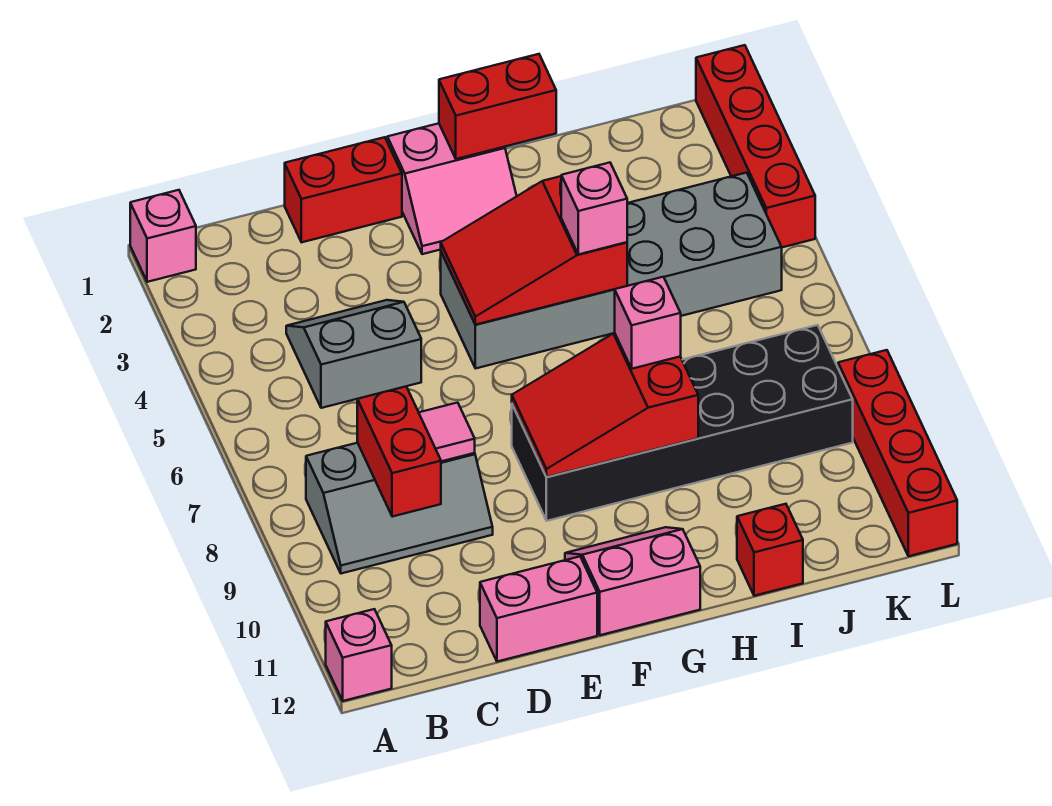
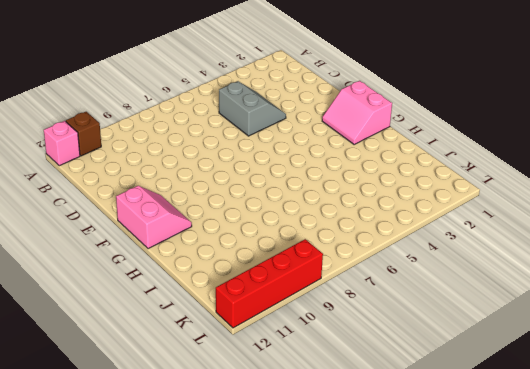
brown brick A11 level 1 -> none
none -> pink brick A1 level 1
none -> grey slope B8:D9 level 1 top 8
none -> red brick D1:E1 level 1

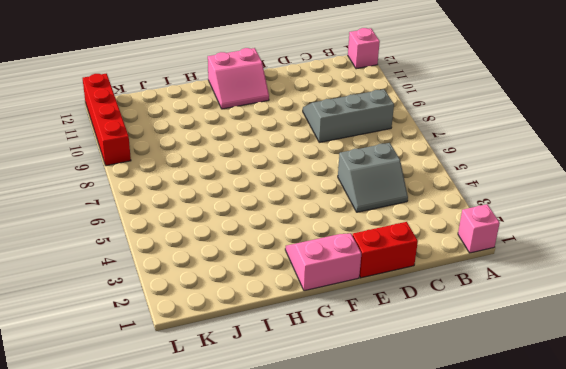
none -> pink brick D12:E12 level 1
none -> grey brick F4:K5 level 1
none -> black brick F8:K9 level 1

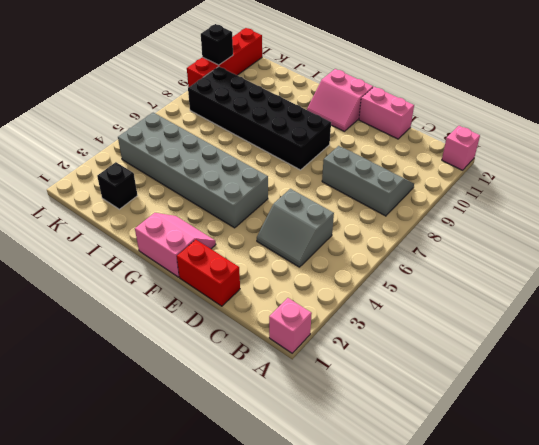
black brick J2 level 1 -> none
black brick L10 level 2 -> none
none -> red brick I12 level 1
none -> red brick L1:L4 level 1
none -> red brick C8:C9 level 2

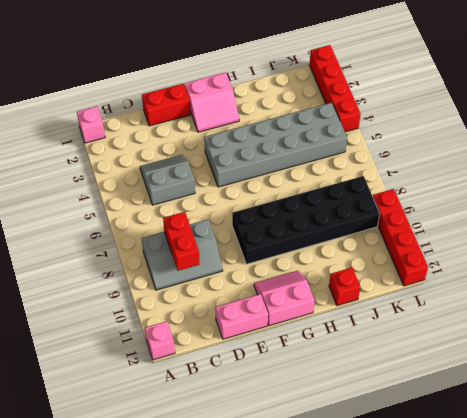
none -> pink tile D8 level 2
none -> red slope F4:H5 level 2 top H
none -> red slope F8:H9 level 2 top H

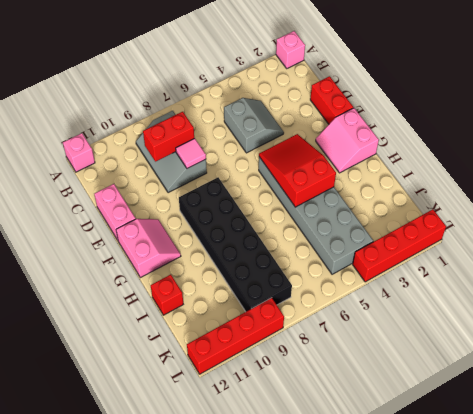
none -> red slope F8:H9 level 2 top H
none -> red brick G1:H1 level 2
none -> pink brick H5 level 3

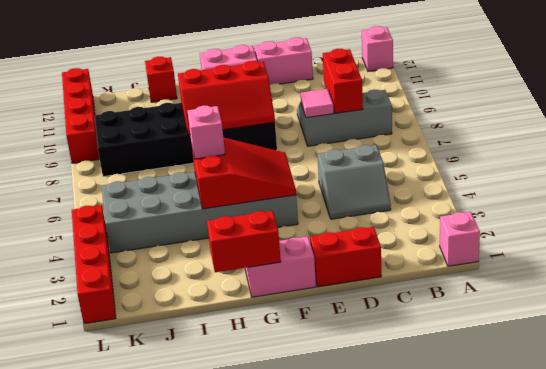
red slope F8:H9 level 2 top 9 -> red slope F8:H9 level 2 top H
none -> pink brick H8 level 3

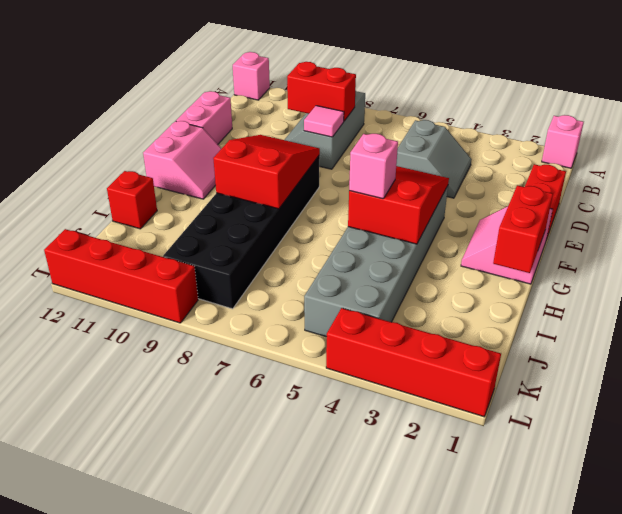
none -> pink brick H8 level 3

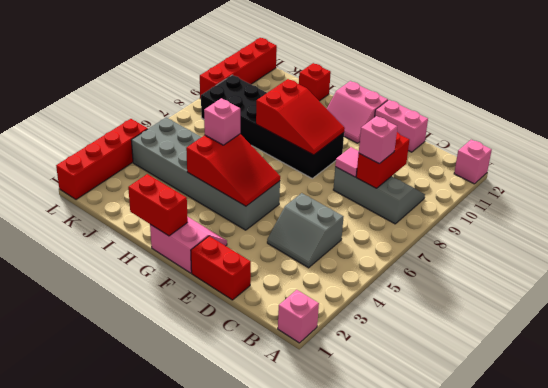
pink brick C8 level 3 -> pink brick H8 level 3

